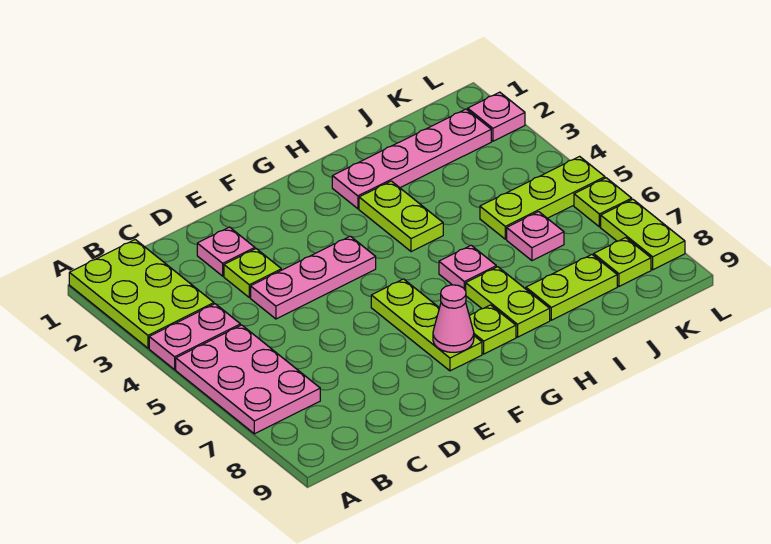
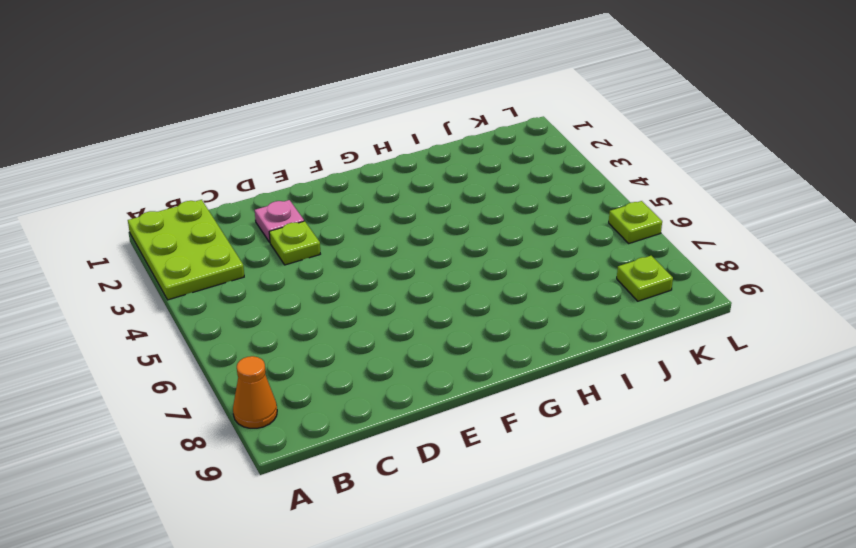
orange cone A8 level 1 -> none
none -> pink plate A4:B4 level 1
none -> pink plate A5:B7 level 1
none -> pink plate D4:F4 level 1

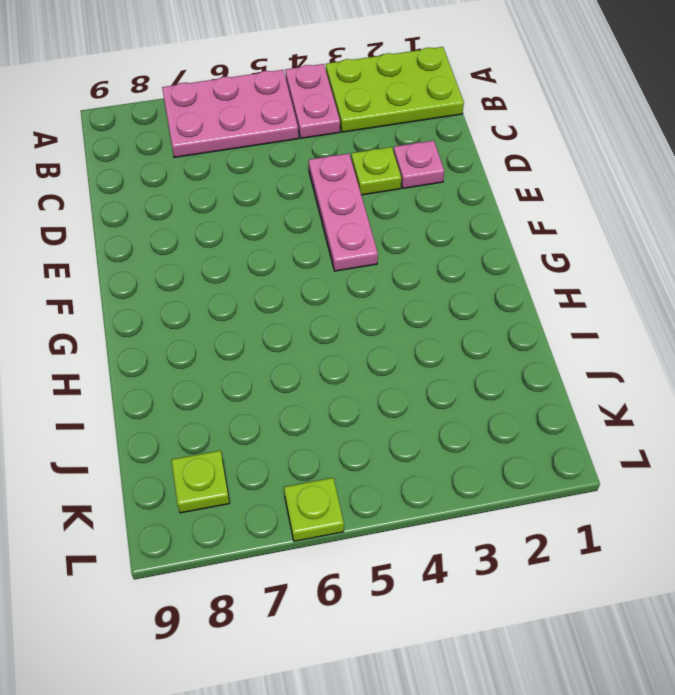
none -> lime plate F6:F8 level 1
none -> lime plate G8 level 1
none -> pink plate H2:K2 level 1

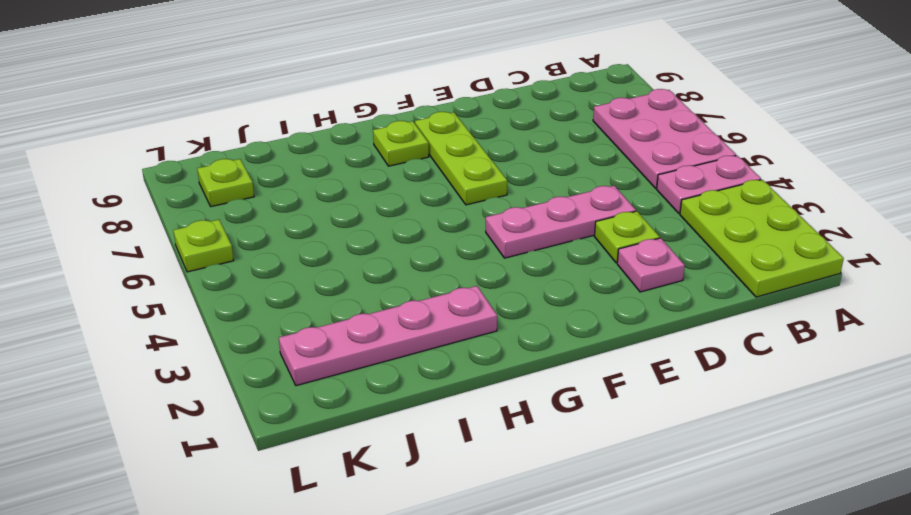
none -> lime plate H3:H4 level 1
none -> pink plate H6 level 1
none -> lime plate H7:H8 level 1

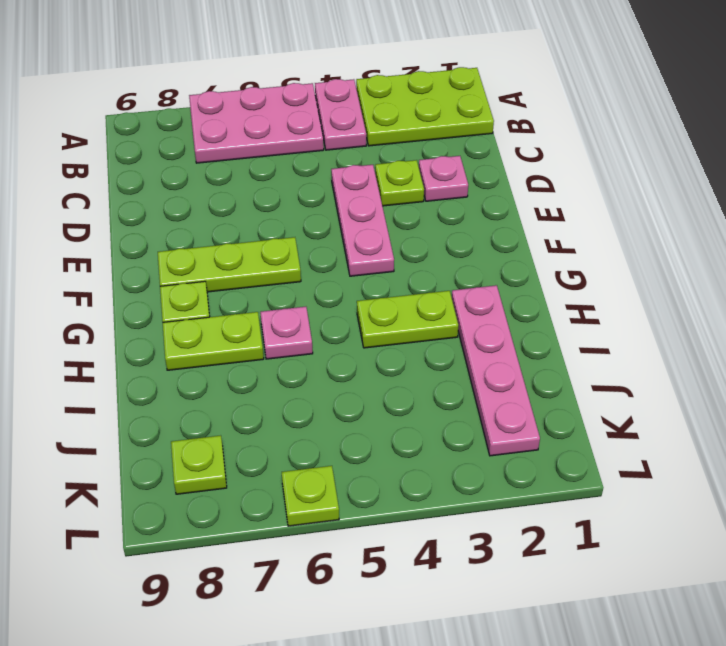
none -> lime plate I8:J8 level 1
none -> lime plate J5:L5 level 1
none -> pink plate J6 level 1

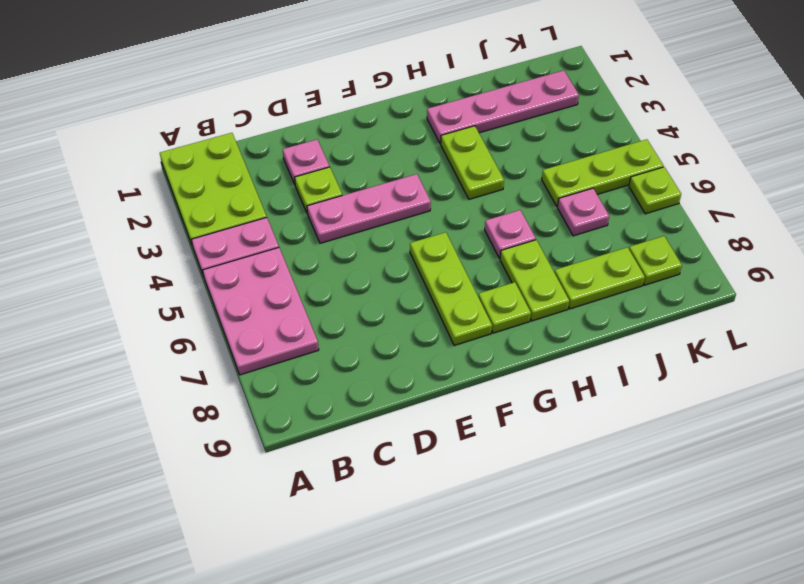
none -> pink plate L2 level 1
none -> lime plate L7:L8 level 1
none -> pink cone F8 level 2

